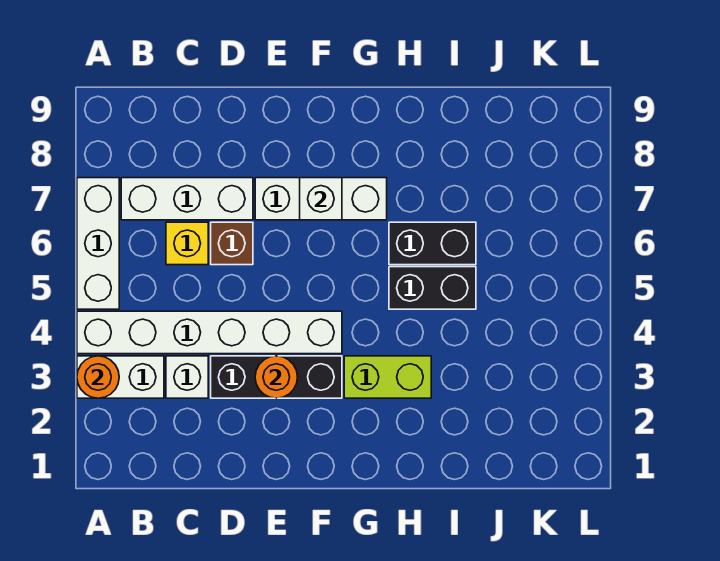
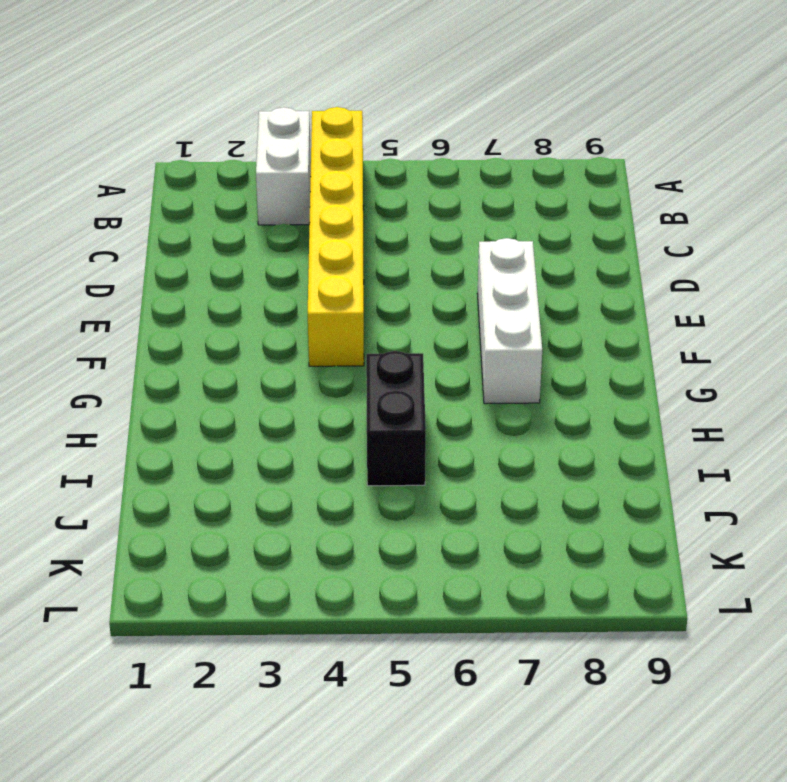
yellow brick A4:F4 level 1 -> white brick A4:F4 level 1
none -> white brick A5:A7 level 1
none -> white brick B7:D7 level 1
none -> white brick C3 level 1

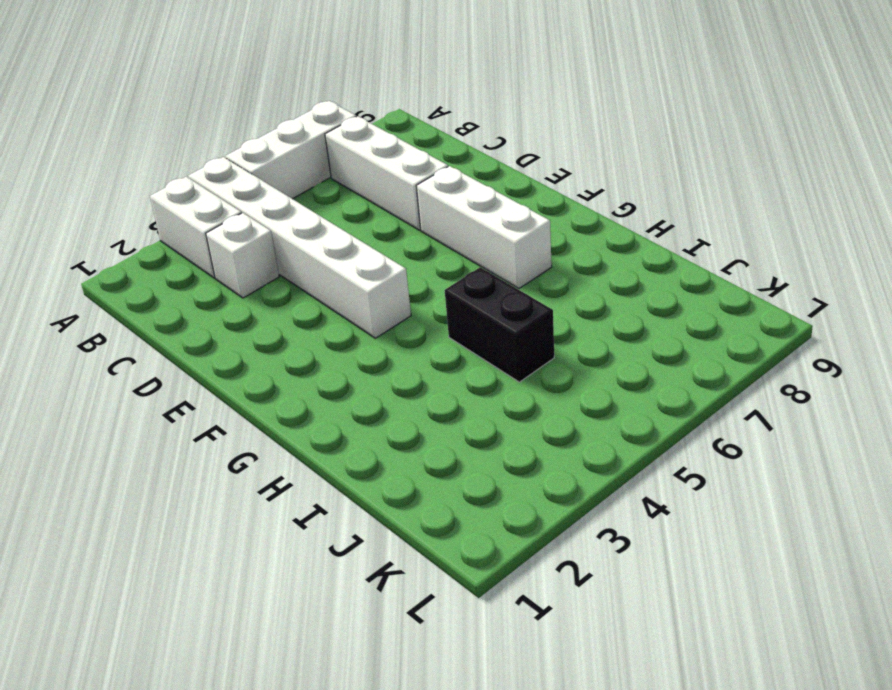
none -> yellow brick C6 level 1
none -> black brick D3:F3 level 1
none -> brown brick D6 level 1

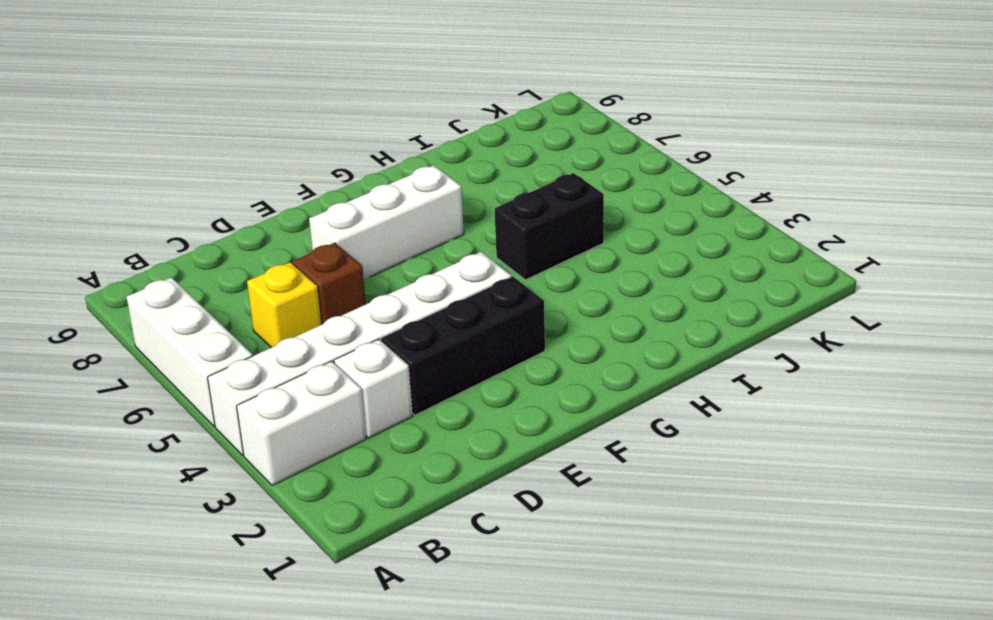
none -> white brick B7:D7 level 1
none -> lime brick G3:H3 level 1
none -> black brick H6:I6 level 1

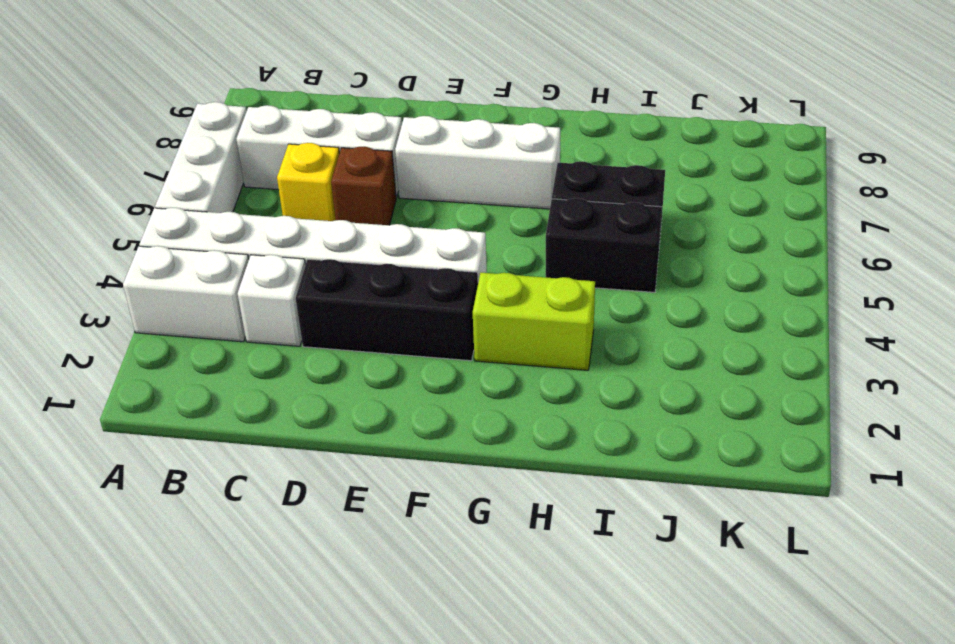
none -> orange round brick A3 level 2
none -> orange round brick E3 level 2
none -> white brick F7 level 2

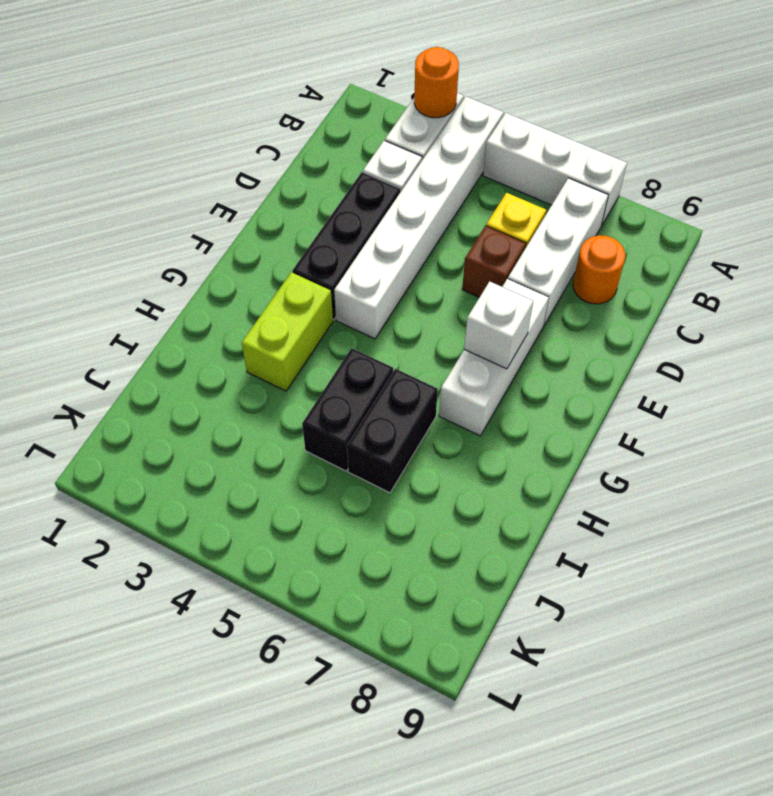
orange round brick C8 level 1 -> orange round brick E3 level 2

